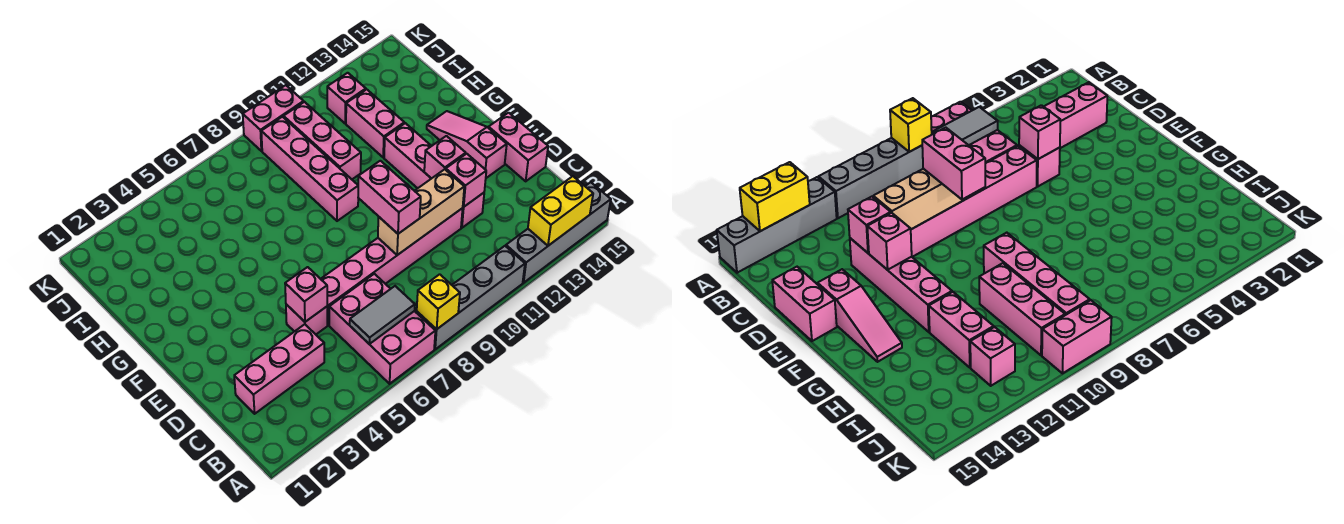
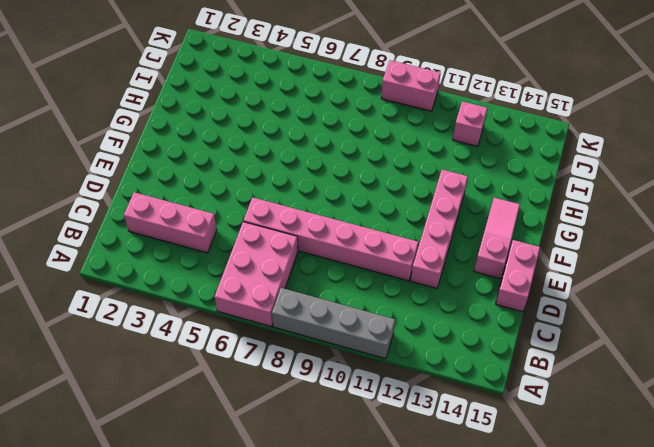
none -> grey brick A12:A15 level 1
none -> pink brick D5 level 1
none -> pink brick G9:J9 level 1

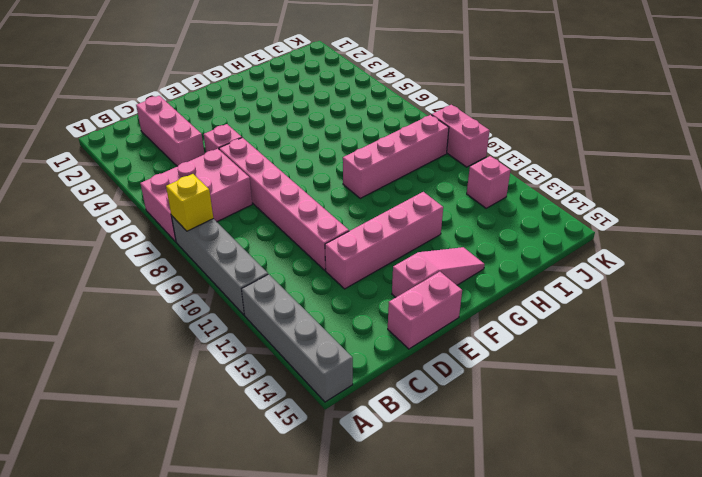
none -> pink brick H10:J10 level 1
none -> pink brick H12:I12 level 1
none -> yellow brick A13:A14 level 2

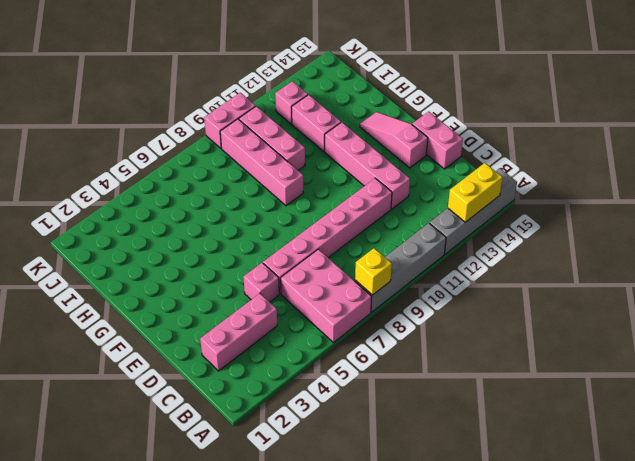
none -> grey tile B6:B7 level 2
none -> pink brick D5 level 2
none -> tan brick D9:D11 level 2

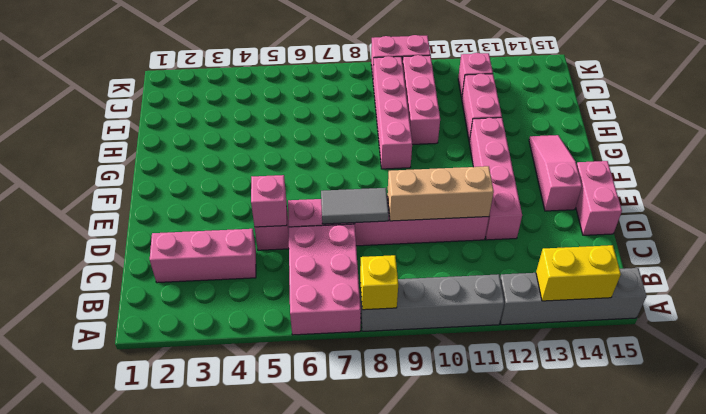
grey tile D7:D8 level 2 -> grey tile B6:B7 level 2
none -> pink brick D12 level 2
none -> pink brick E12 level 2
none -> pink brick D9:E9 level 3

